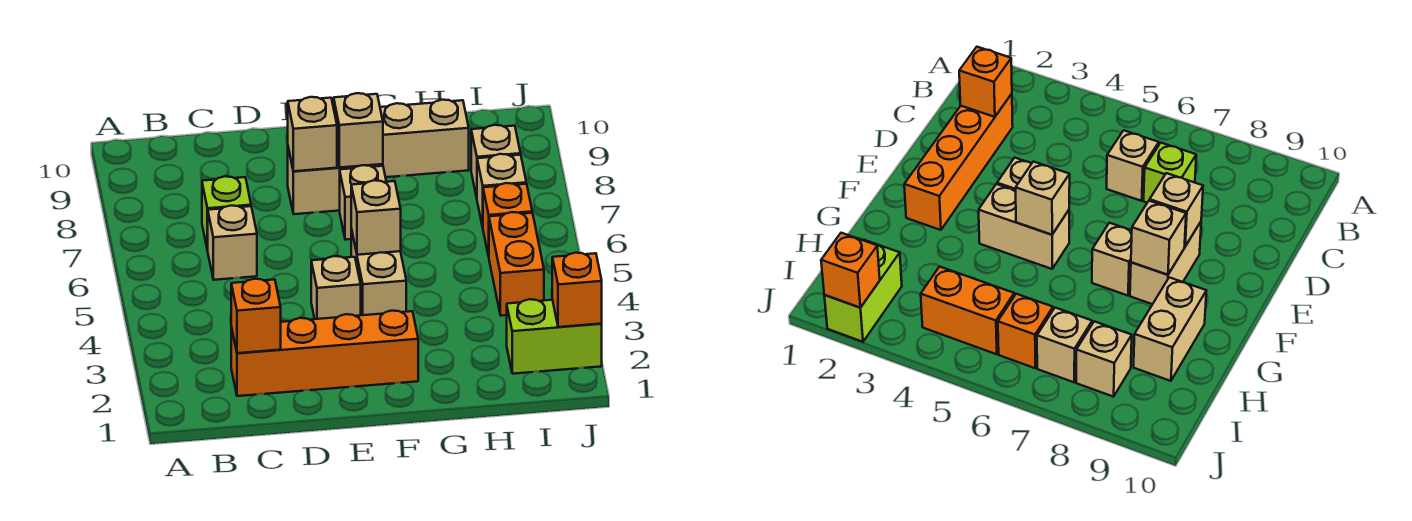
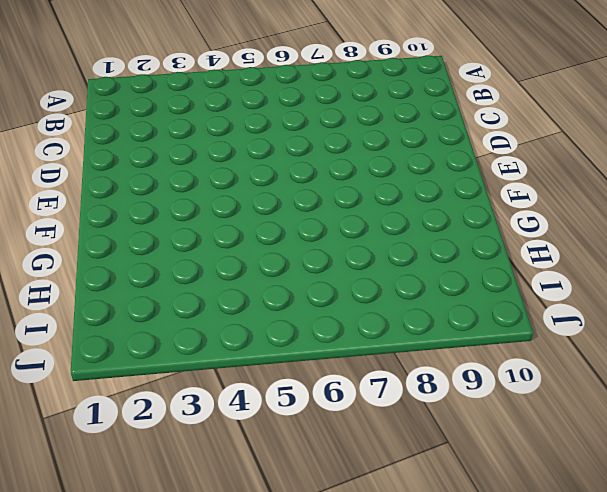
none -> orange brick C2:F2 level 1
none -> tan brick C6 level 1
none -> lime brick C7 level 1

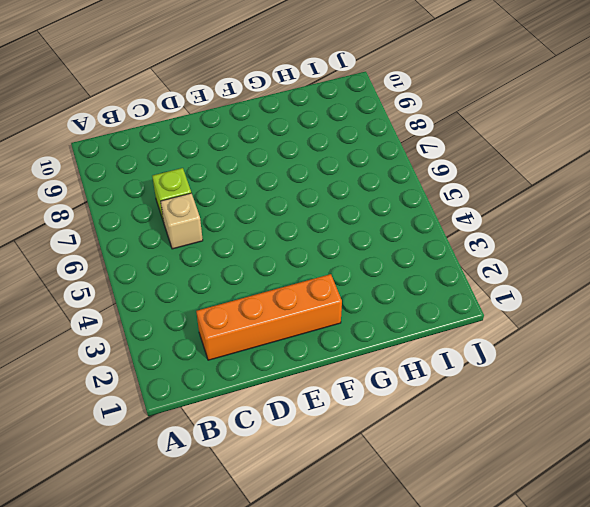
none -> tan brick E4 level 1
none -> tan brick E8:F8 level 1
none -> tan brick F4:F5 level 1

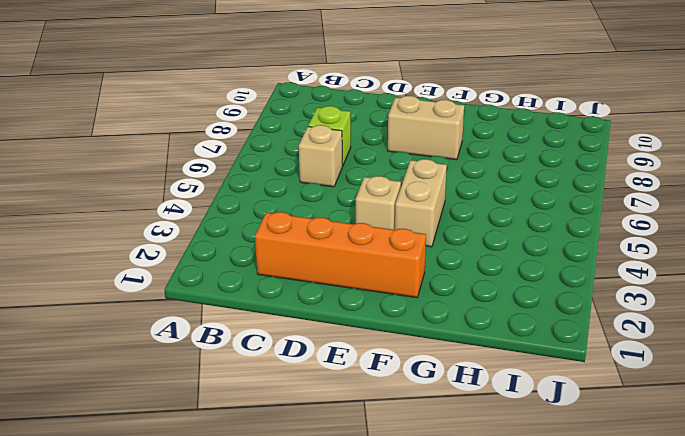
none -> tan brick F7 level 1
none -> tan brick G9:H9 level 1
none -> lime brick I2:J2 level 1

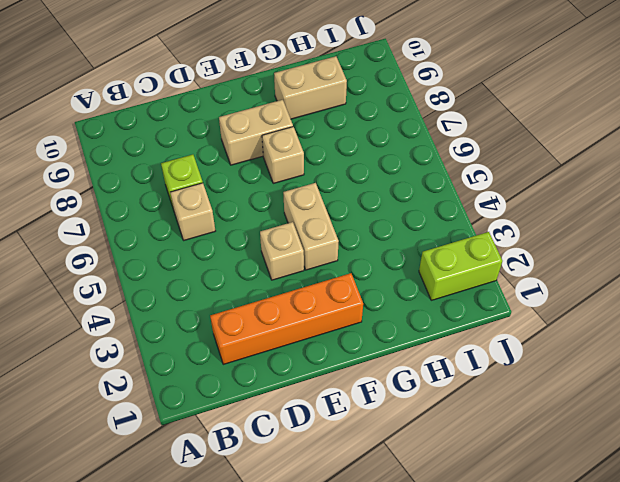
none -> orange brick I4:I5 level 1
none -> orange brick I6 level 1
none -> tan brick I7 level 1

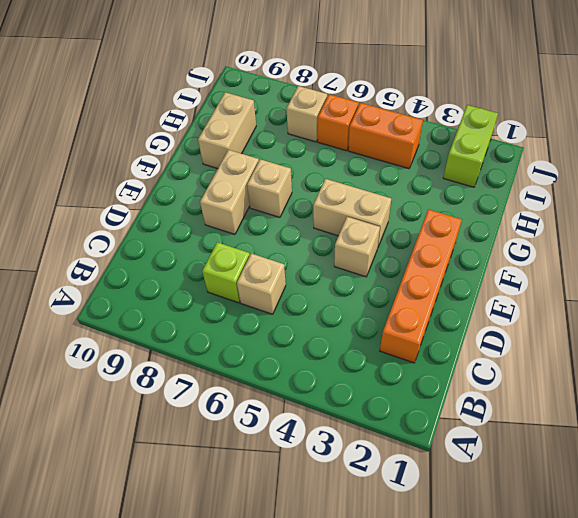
none -> tan brick I8 level 1
none -> orange brick C2 level 2
none -> tan brick E8 level 2

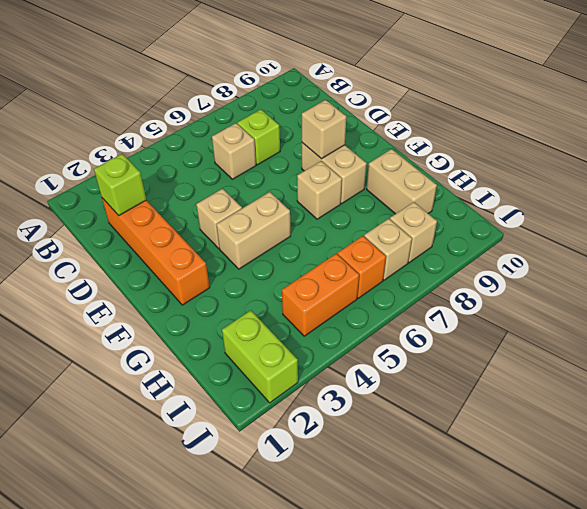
lime brick C2 level 2 -> orange brick C2 level 2
none -> tan brick F5 level 2
none -> tan brick F8 level 2
none -> orange brick J2 level 2

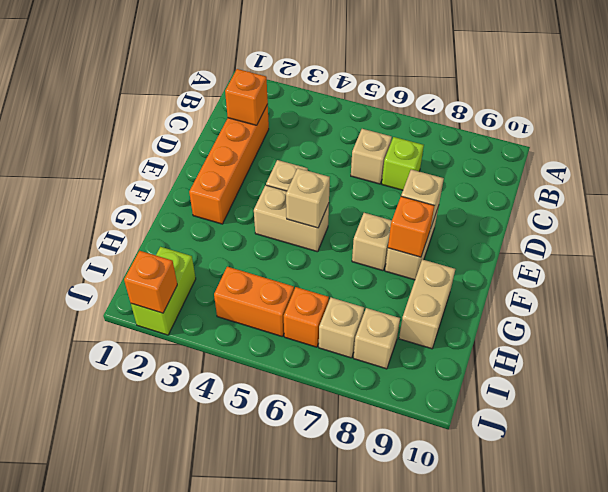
orange brick F8 level 2 -> tan brick F8 level 2

